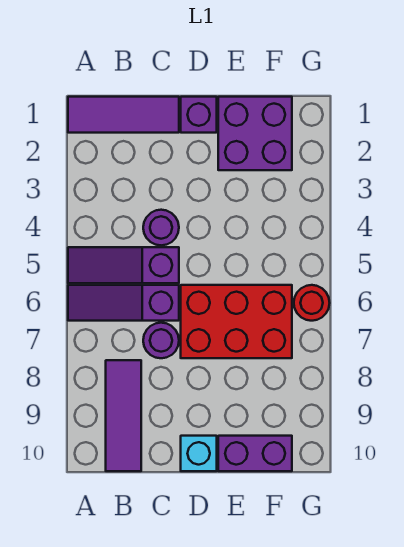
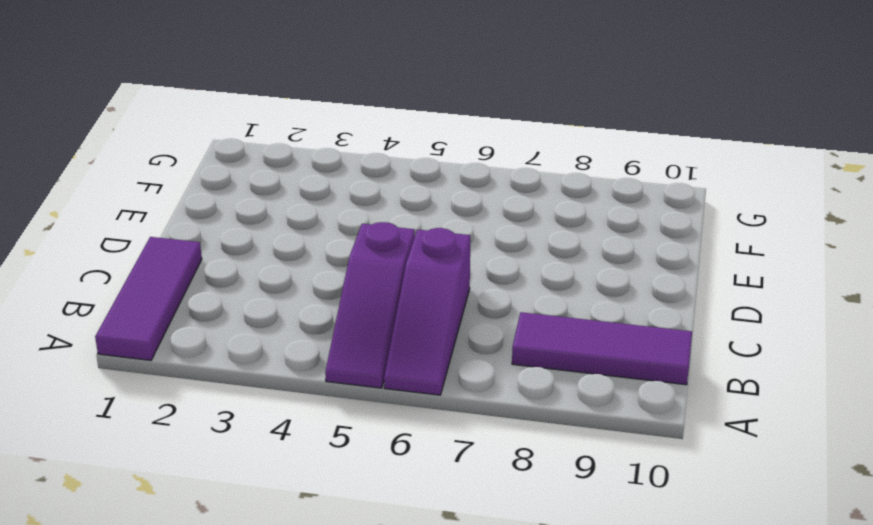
none -> purple round brick C4 level 1
none -> purple round brick C7 level 1
none -> purple brick D1 level 1

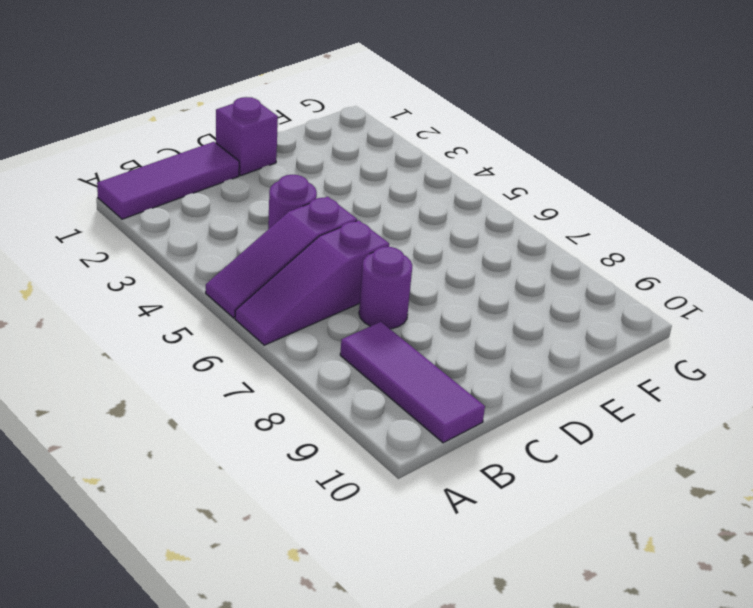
none -> red brick D6:F7 level 1
none -> cyan brick D10 level 1
none -> purple brick E1:F2 level 1

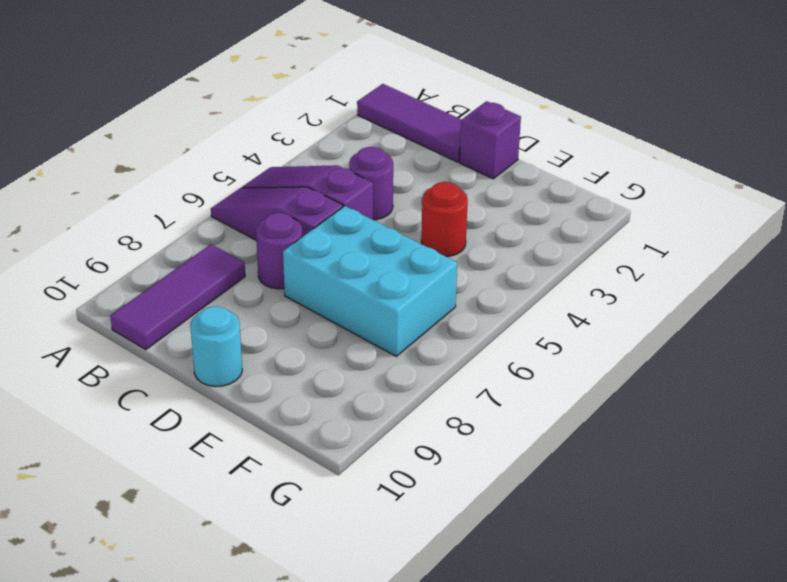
cyan brick D6:F7 level 1 -> red brick D6:F7 level 1
cyan round brick D10 level 1 -> cyan brick D10 level 1
red round brick E4 level 1 -> red round brick G6 level 1
none -> purple brick E1:F2 level 1
none -> purple brick E10:F10 level 1

